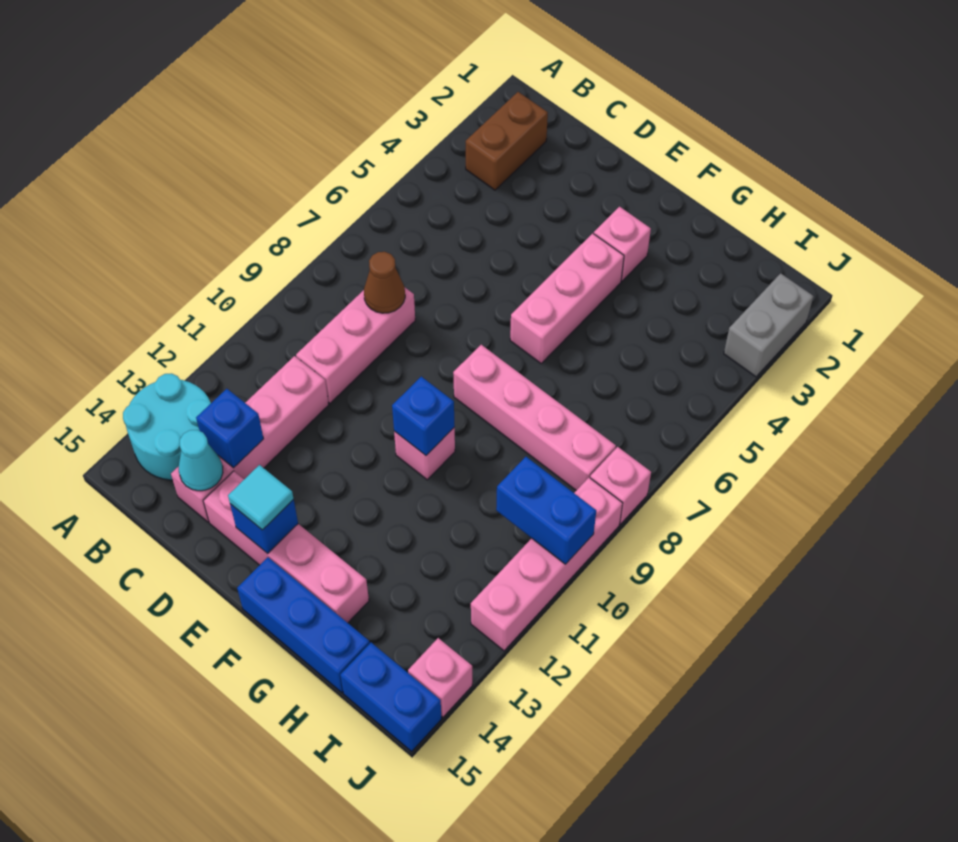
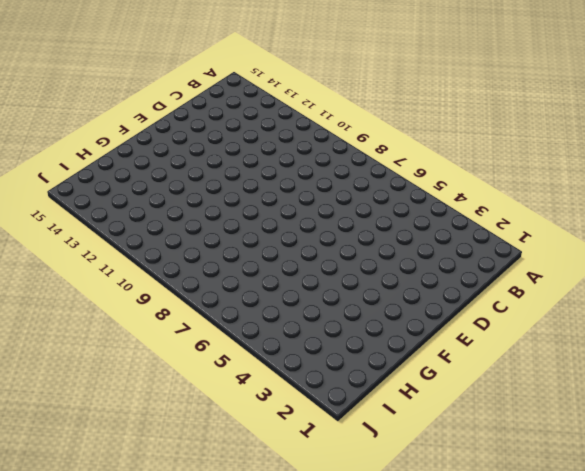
none -> cyan round brick A13:B14 level 1
none -> brown brick B2:B3 level 1
none -> pink brick C8:C10 level 1

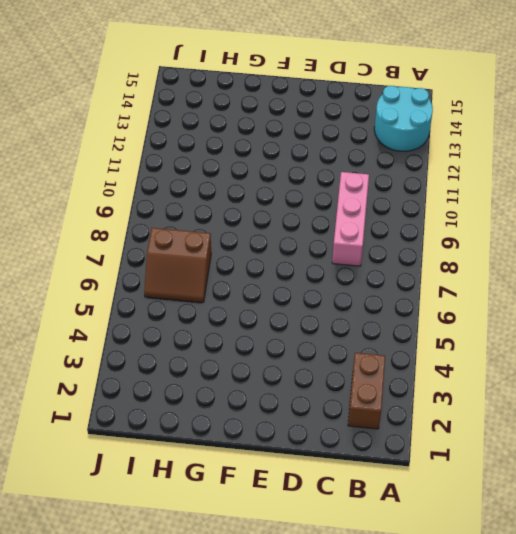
brown slope H6:I7 level 1 top 7 -> none
none -> pink brick C11:C14 level 1
none -> pink brick D14:G14 level 1
none -> pink brick F3 level 1

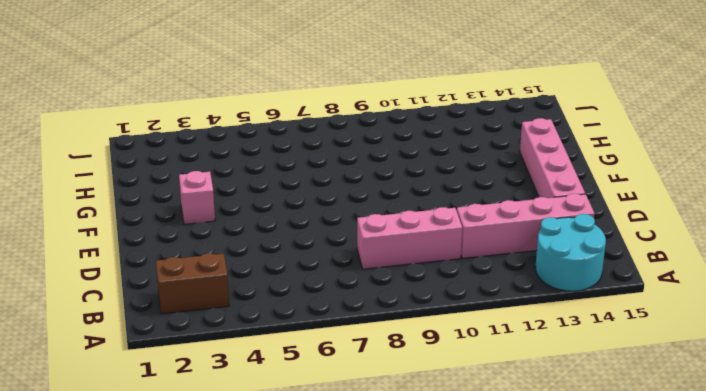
none -> pink brick F4:F6 level 1
none -> pink brick F8:I8 level 1
none -> pink brick F10 level 1

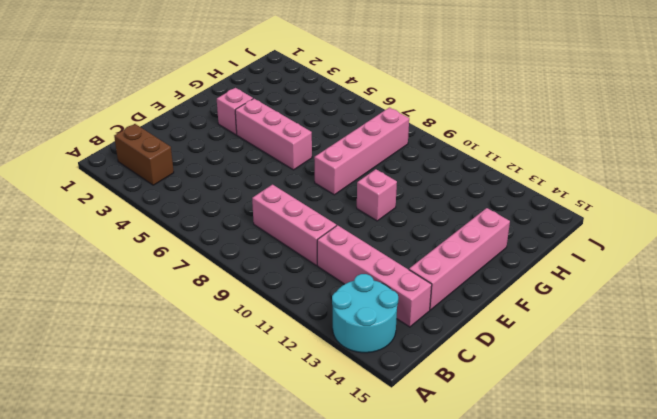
none -> blue brick F15:H15 level 1
none -> blue brick I15:J15 level 1
none -> grey brick J2:J3 level 1

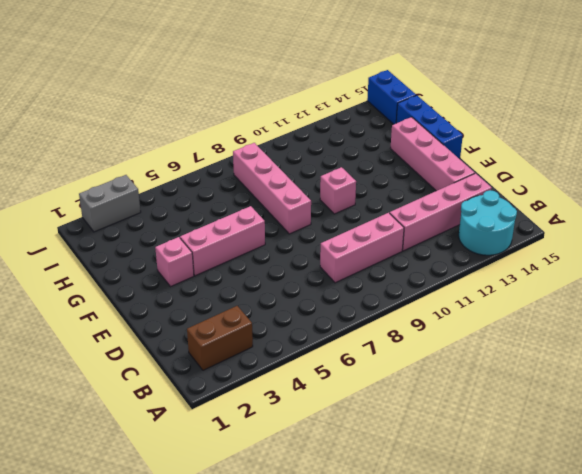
none -> pink brick J8 level 1
none -> pink brick J9:J12 level 1
none -> pink brick J14 level 1

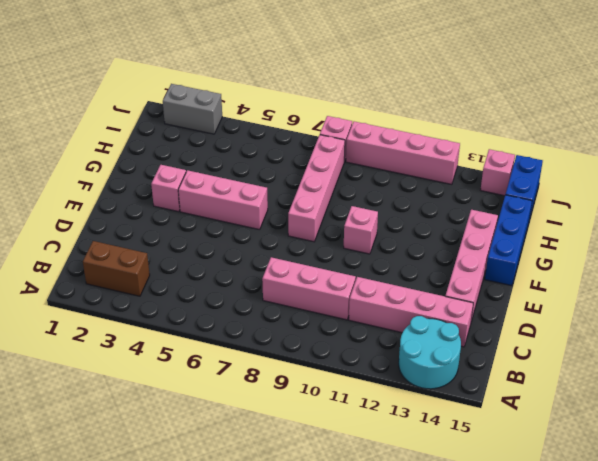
none -> brown cone C8 level 2
none -> blue brick C13 level 2
none -> cyan cone C14 level 2

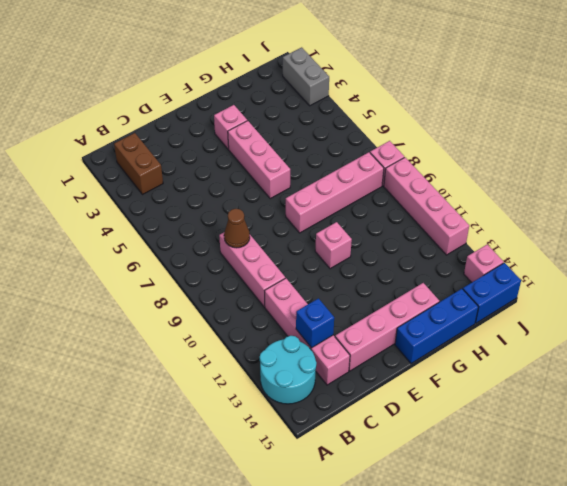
none -> cyan cone C14 level 2
none -> blue brick E14 level 2
none -> blue brick F10 level 2

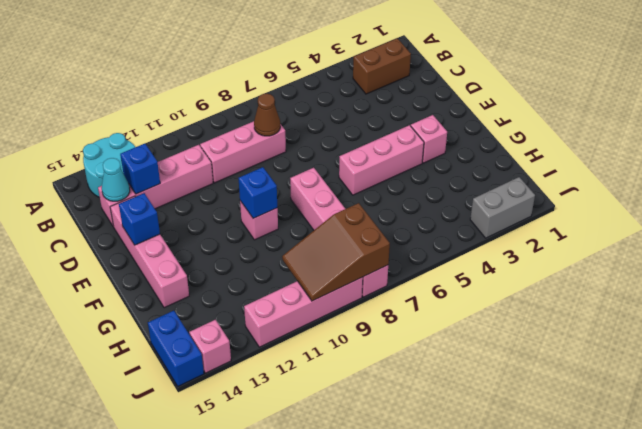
brown slope I8:J10 level 2 top 8 -> blue brick I10:J10 level 2
none -> blue brick F15:H15 level 1
none -> cyan tile E14 level 3

